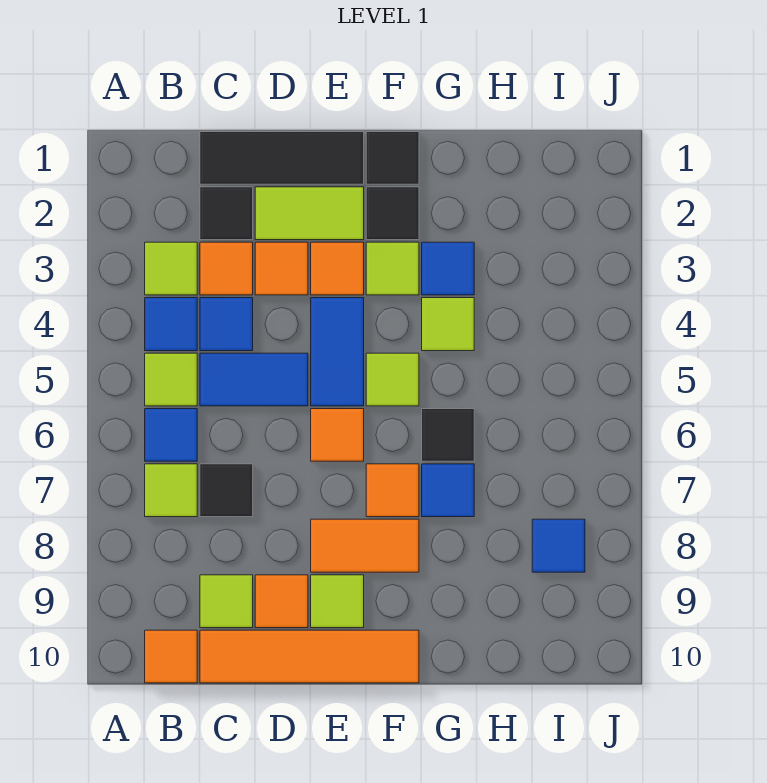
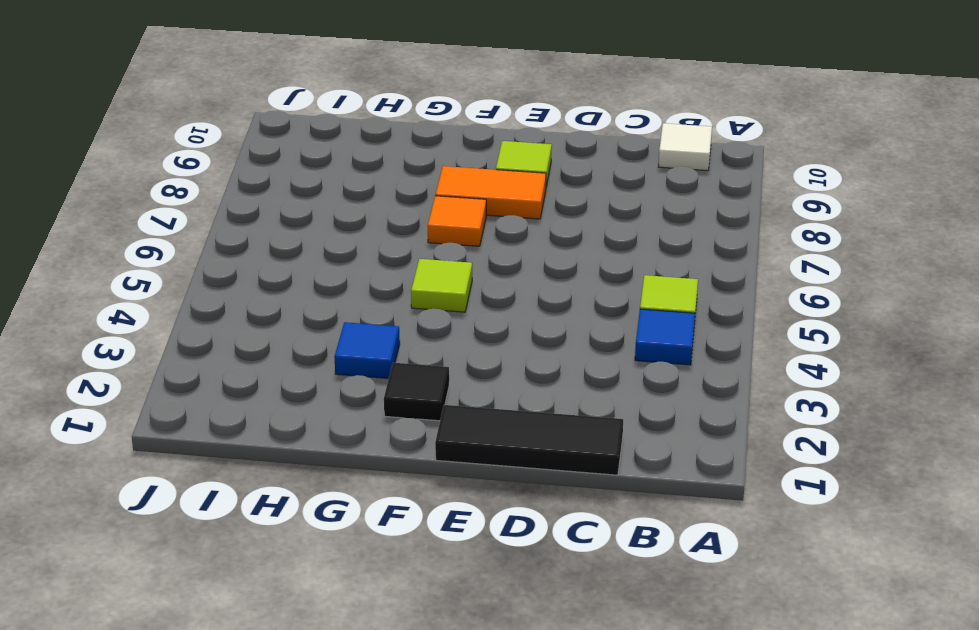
white tile B10 level 1 -> orange tile B10 level 1
none -> lime tile B3 level 1
none -> blue tile B6 level 1
none -> lime tile B7 level 1
none -> black tile C2 level 1

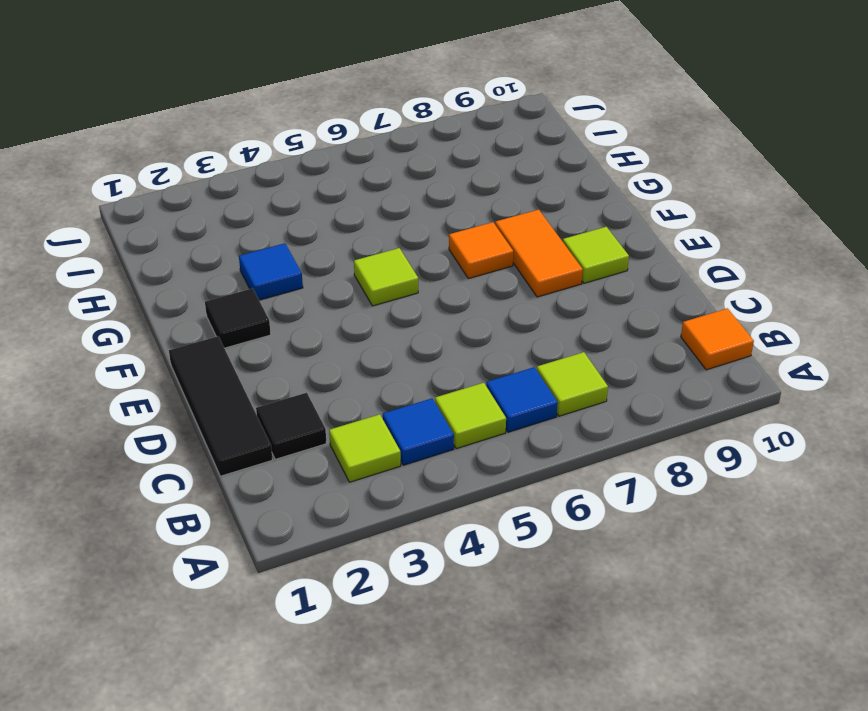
none -> orange tile C3 level 1
none -> blue tile C4 level 1
none -> blue tile C5:D5 level 1
none -> black tile C7 level 1

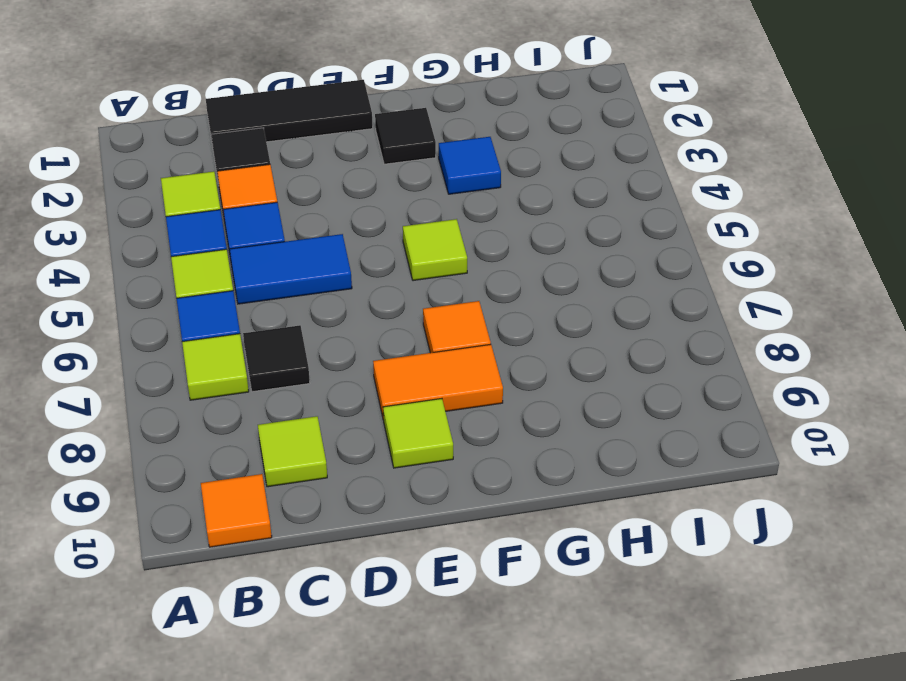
none -> orange tile C10:F10 level 1
none -> lime tile D2:E2 level 1
none -> orange tile D3 level 1
none -> orange tile D9 level 1

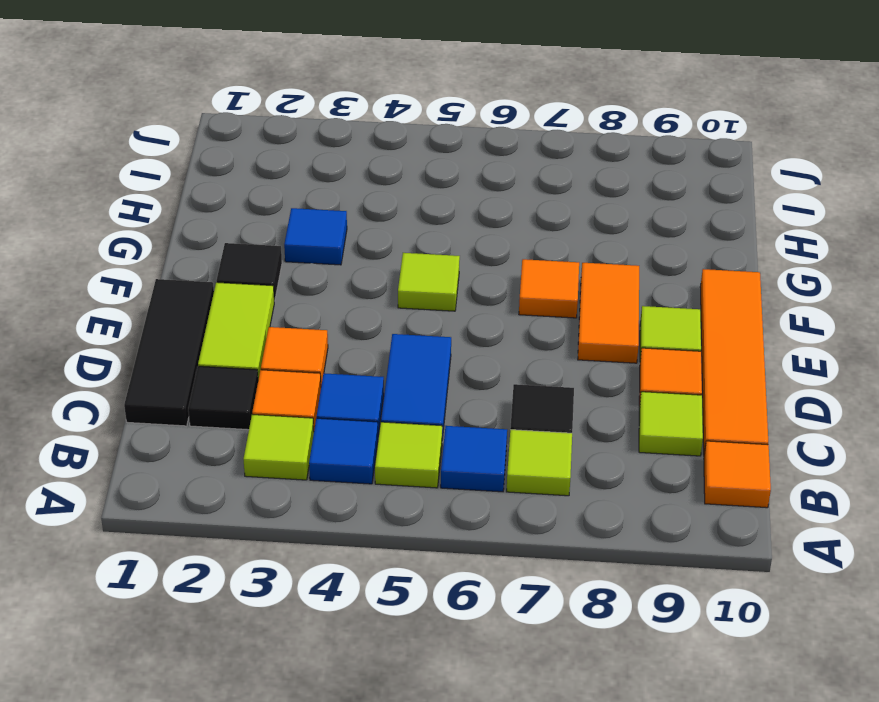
none -> orange tile E3 level 1
none -> blue tile E4:E5 level 1
none -> orange tile E6 level 1
none -> black tile F1 level 1

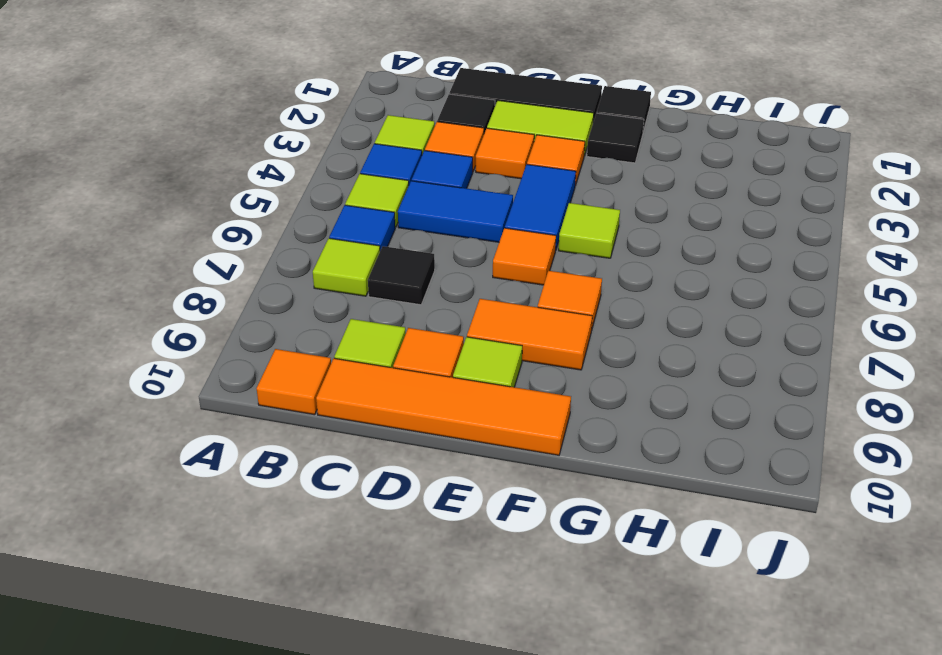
none -> lime tile F3 level 1
none -> blue tile G3 level 1
none -> lime tile G4 level 1
none -> black tile G6 level 1

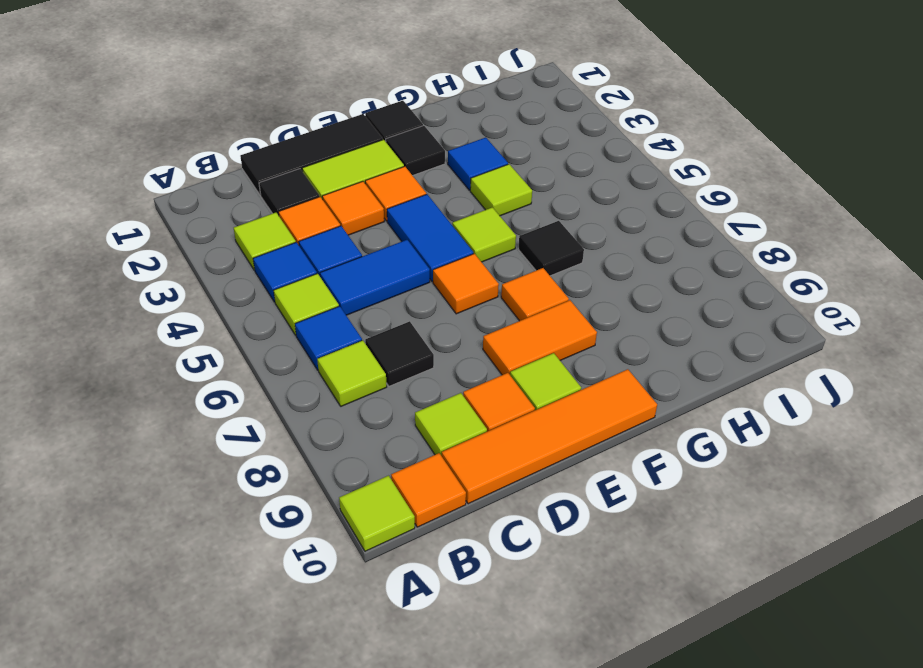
lime tile A10 level 1 -> lime tile F3 level 1
none -> blue tile G7 level 1
none -> blue tile I8 level 1

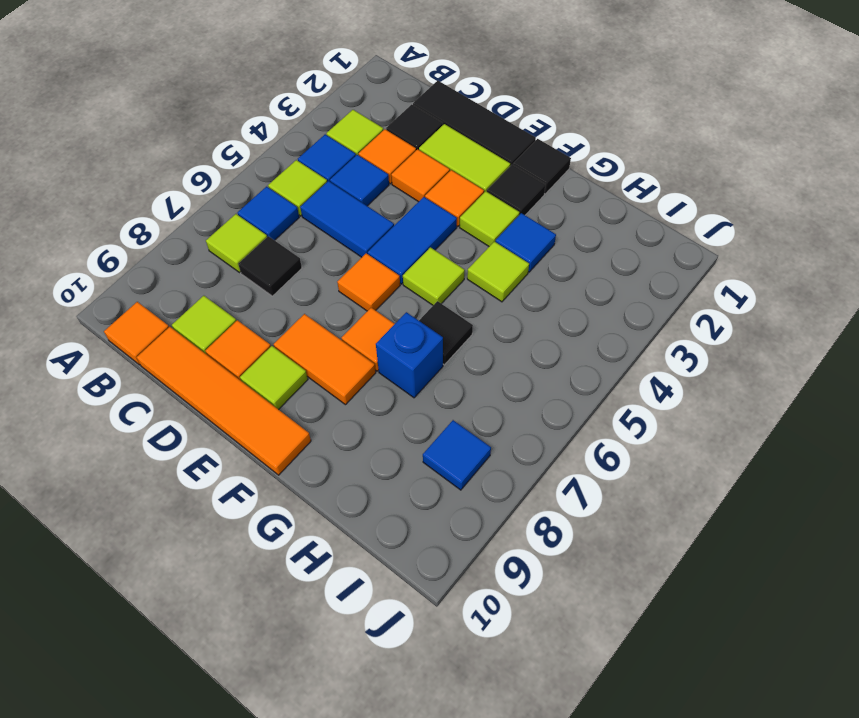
blue brick G7 level 1 -> blue tile G7 level 1

